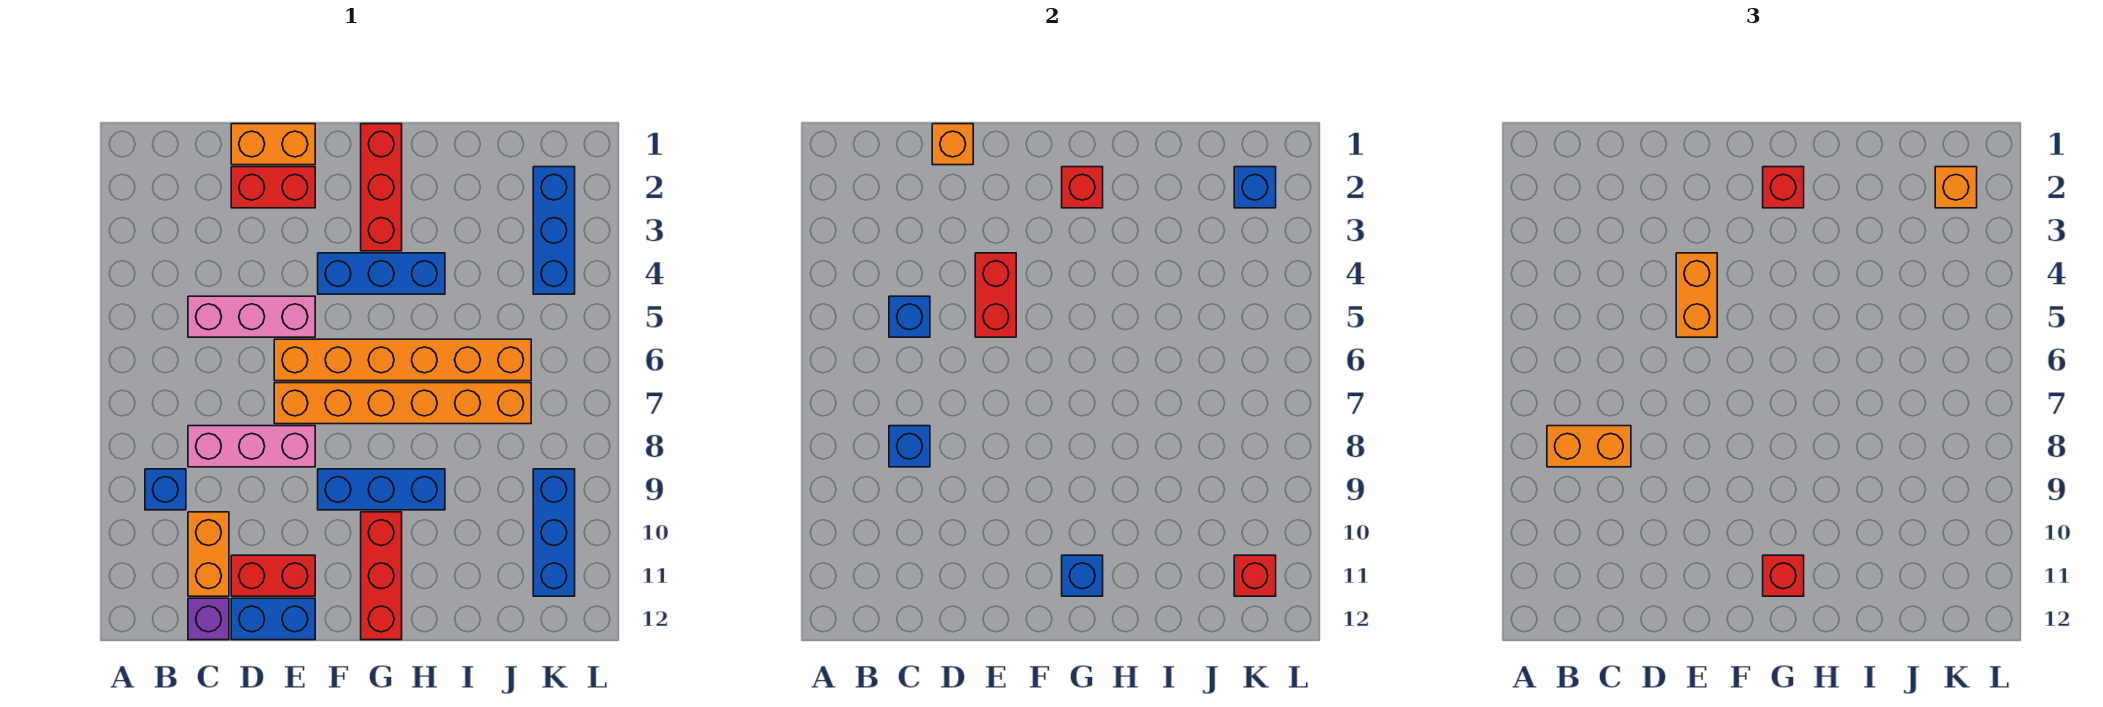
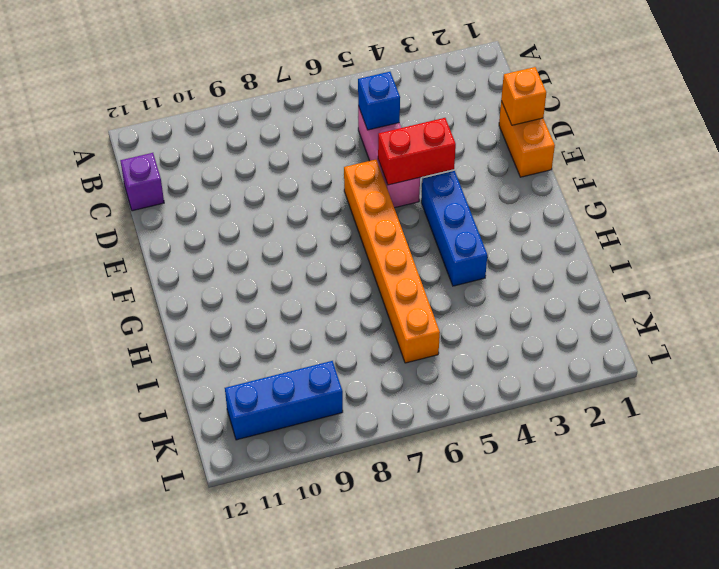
none -> blue brick B9 level 1
none -> pink brick C8:E8 level 1
none -> orange brick C10:C11 level 1
none -> red brick D2:E2 level 1

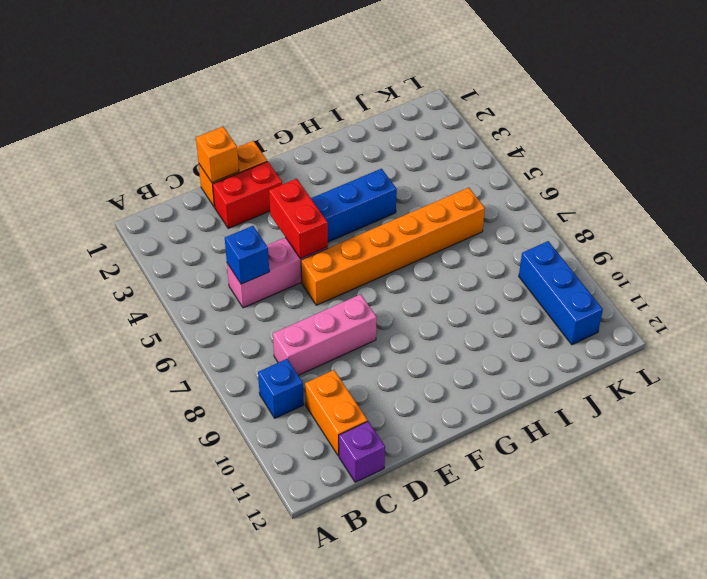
none -> red brick D11:E11 level 1
none -> blue brick D12:E12 level 1
none -> orange brick E7:J7 level 1
none -> blue brick F9:H9 level 1

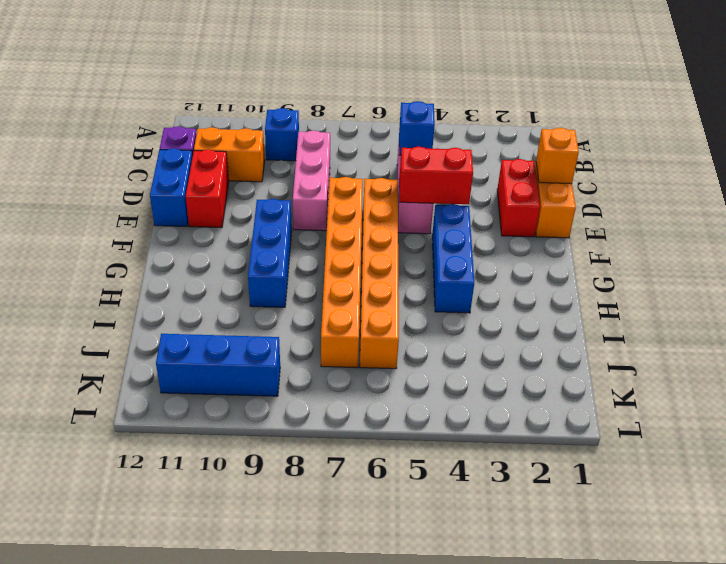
none -> red brick G1:G3 level 1
none -> red brick G10:G12 level 1
none -> blue brick K2:K4 level 1
none -> blue brick C8 level 2

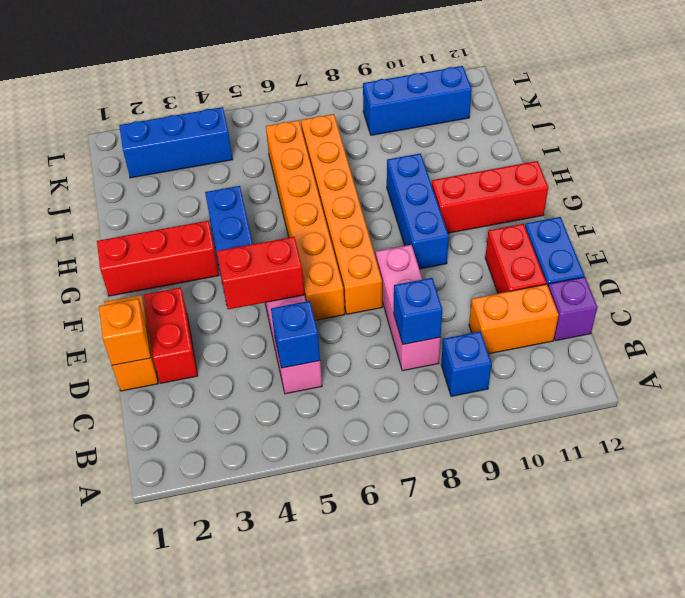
none -> red brick G2 level 2
none -> blue brick G11 level 2
none -> blue brick K2 level 2
none -> red brick K11 level 2

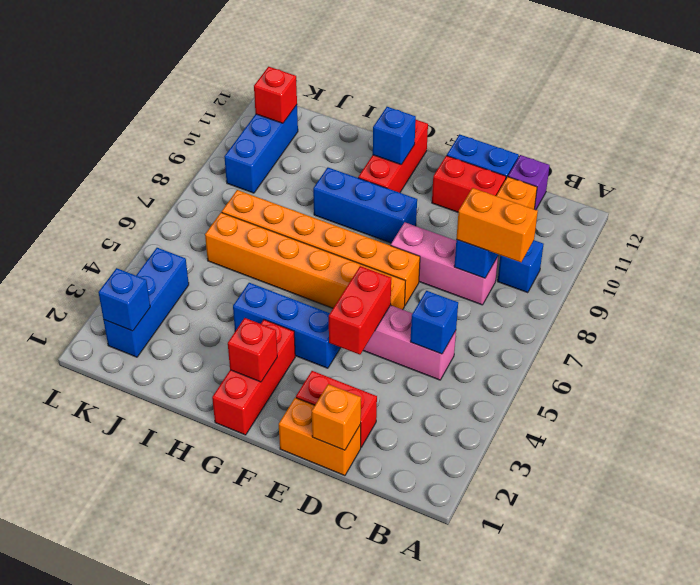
none -> orange brick E4:E5 level 3
none -> red brick G2 level 3
none -> red brick G11 level 3
none -> orange brick K2 level 3

